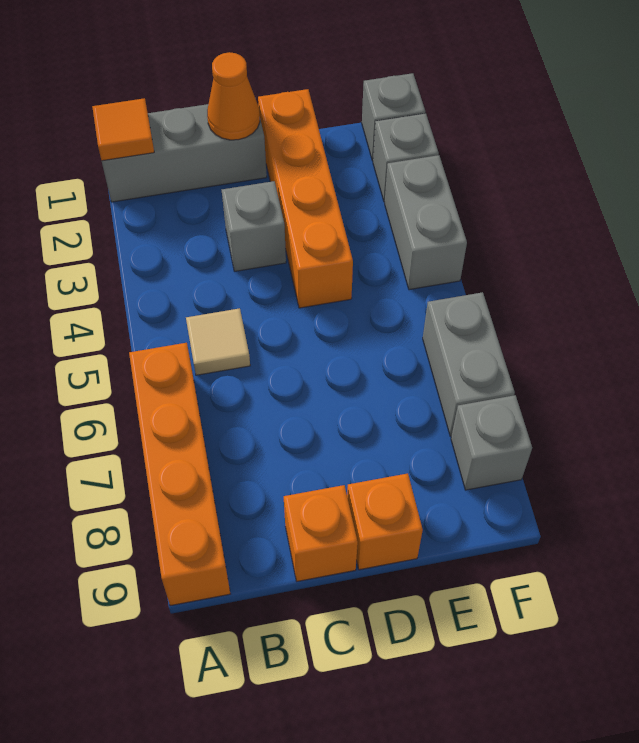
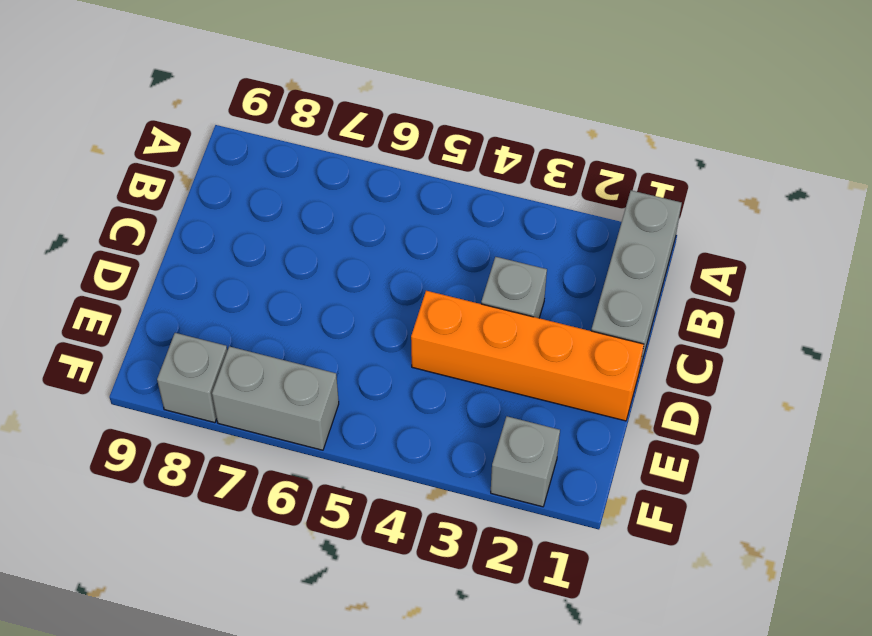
none -> orange brick A6:A9 level 1
none -> tan tile B5 level 1
none -> orange brick C9 level 1

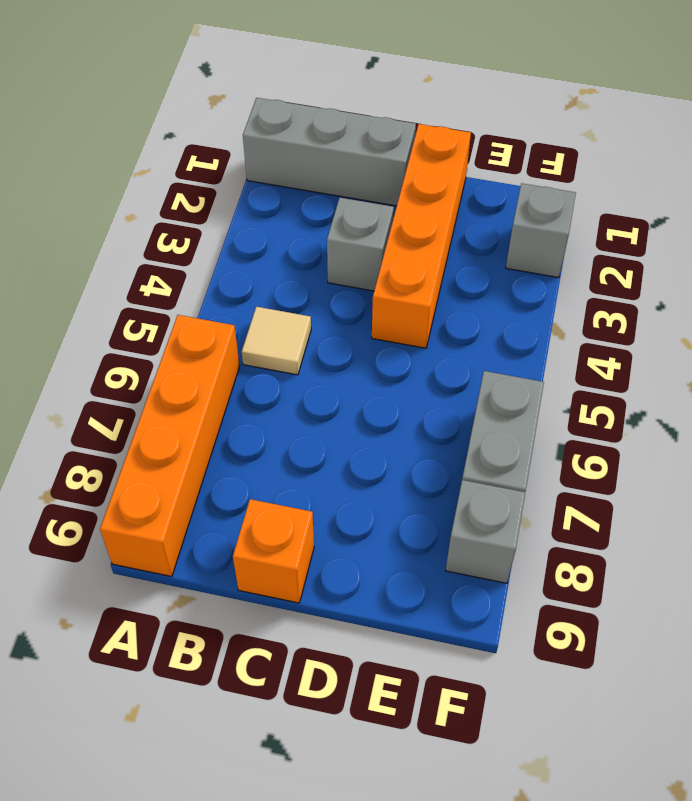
none -> orange brick D9 level 1
none -> grey brick F1 level 1
none -> grey brick F3:F4 level 1

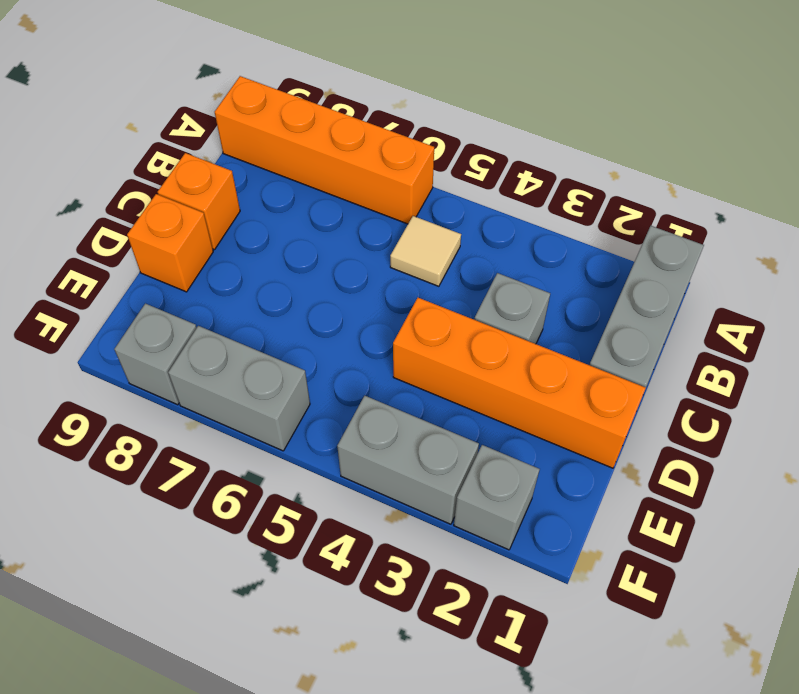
none -> grey brick F1 level 1
none -> orange tile A1 level 2
none -> orange cone C1 level 2

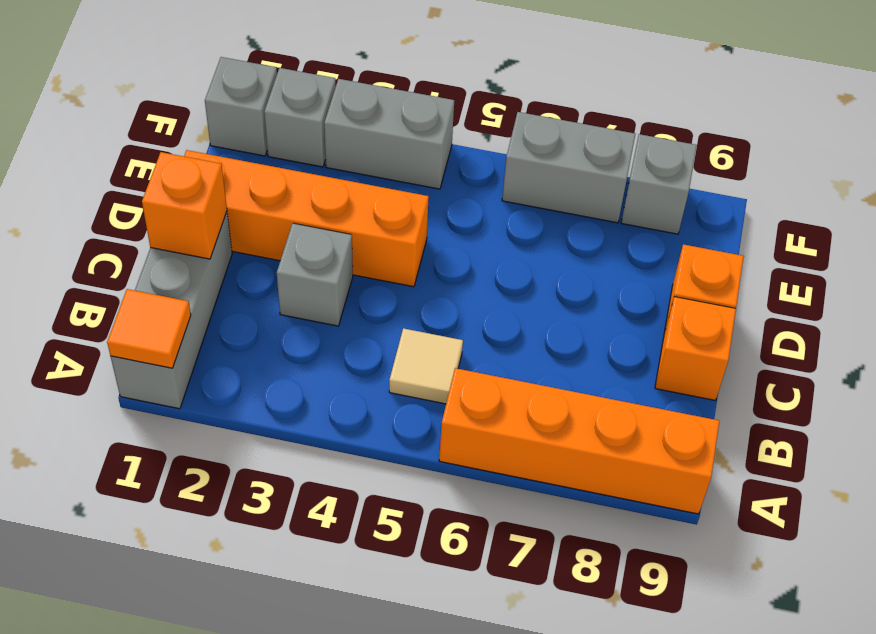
orange brick C1 level 2 -> orange cone C1 level 2

